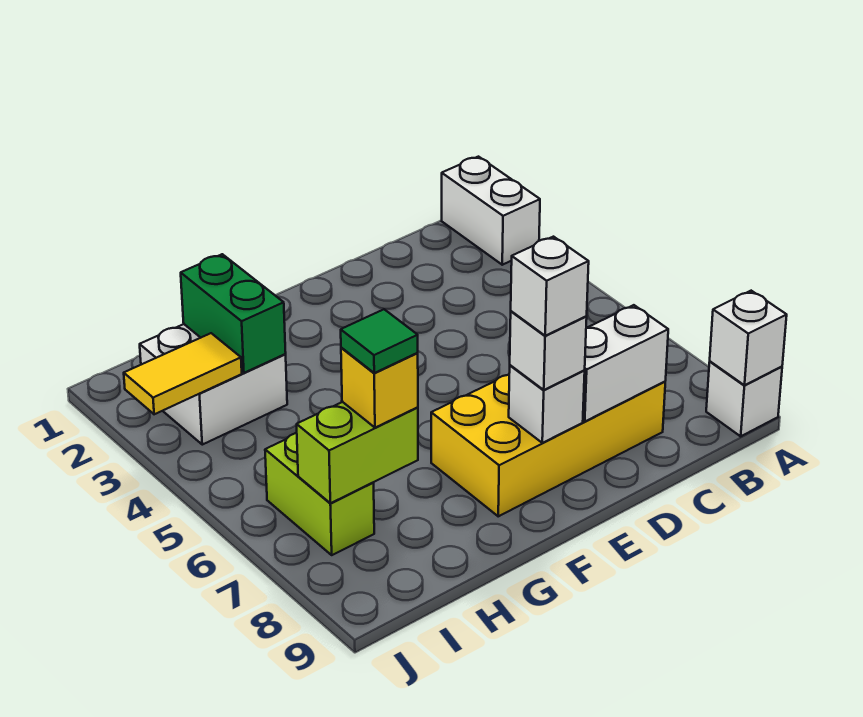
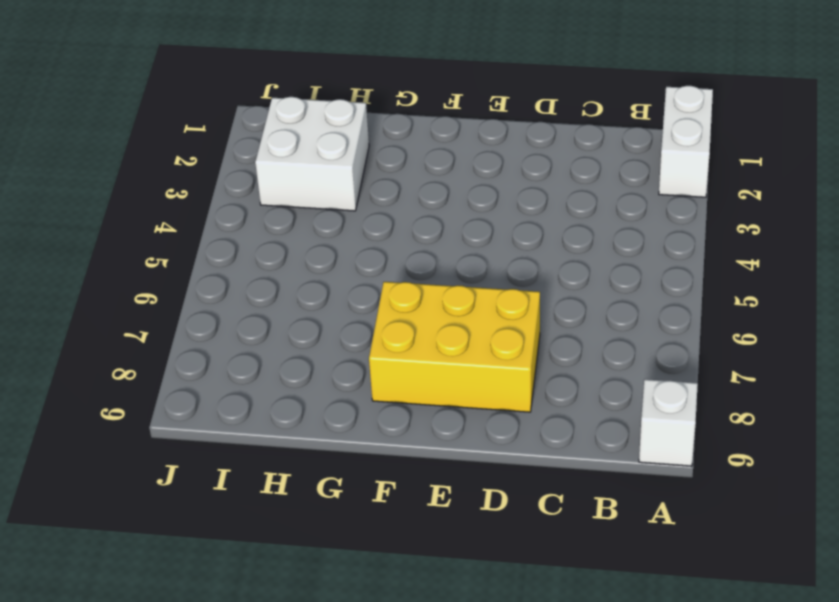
yellow brick D7:F8 level 1 -> yellow brick C7:F8 level 1
none -> lime brick I6:I7 level 1
none -> white brick A9 level 2
none -> white brick C8:D8 level 2

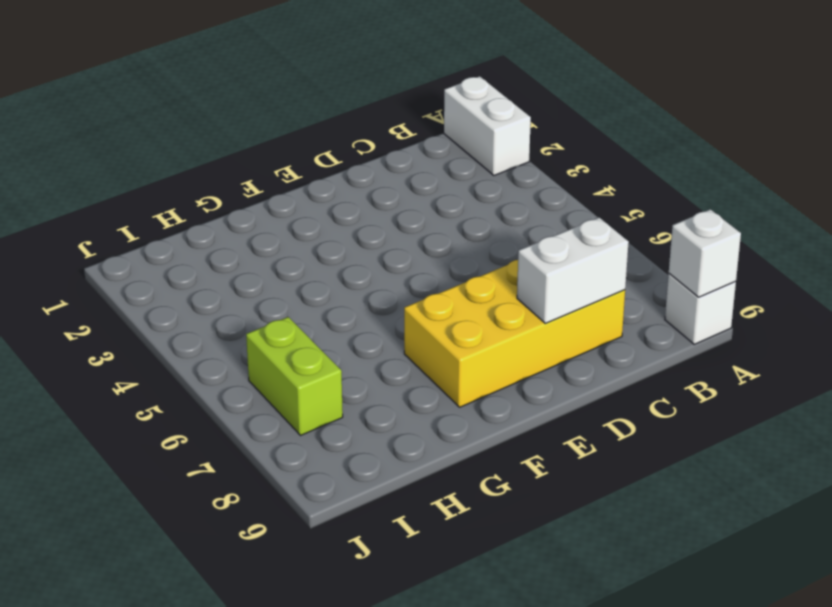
none -> white brick H2:I3 level 1
none -> white brick E8 level 2
none -> green brick H2:H3 level 2

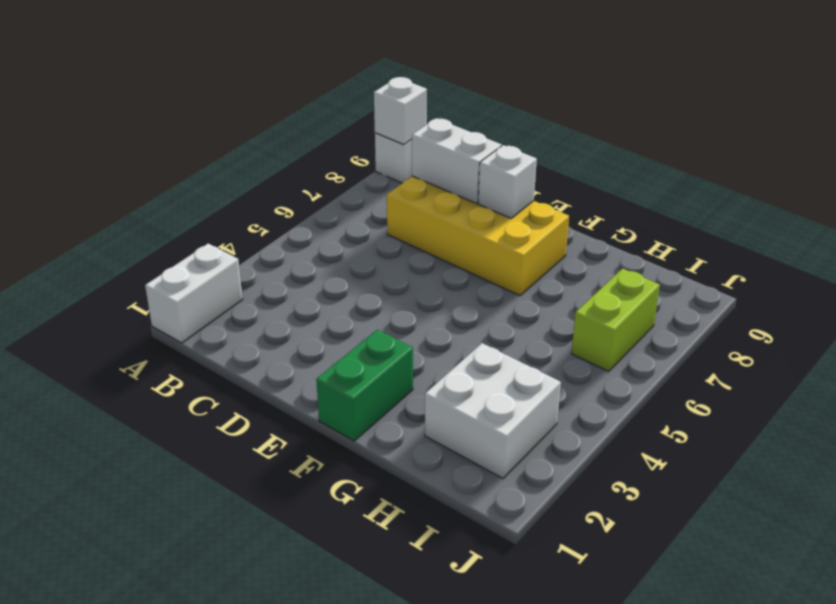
green brick F1:F2 level 1 -> green brick H2:H3 level 2
none -> lime brick H7:I7 level 2
none -> yellow tile I3:J3 level 2
none -> white brick E8 level 3

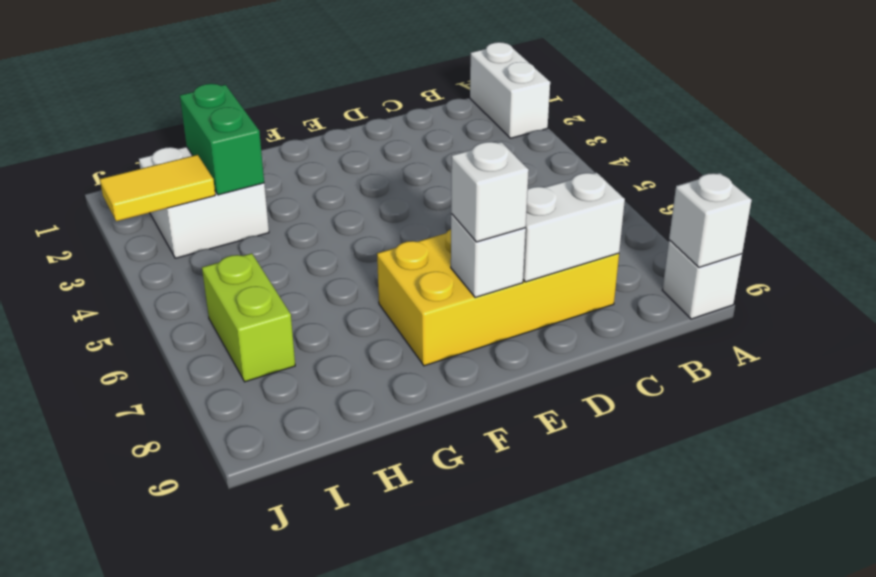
none -> lime brick H7:I7 level 2
none -> yellow brick H7 level 3
none -> white brick E8 level 4

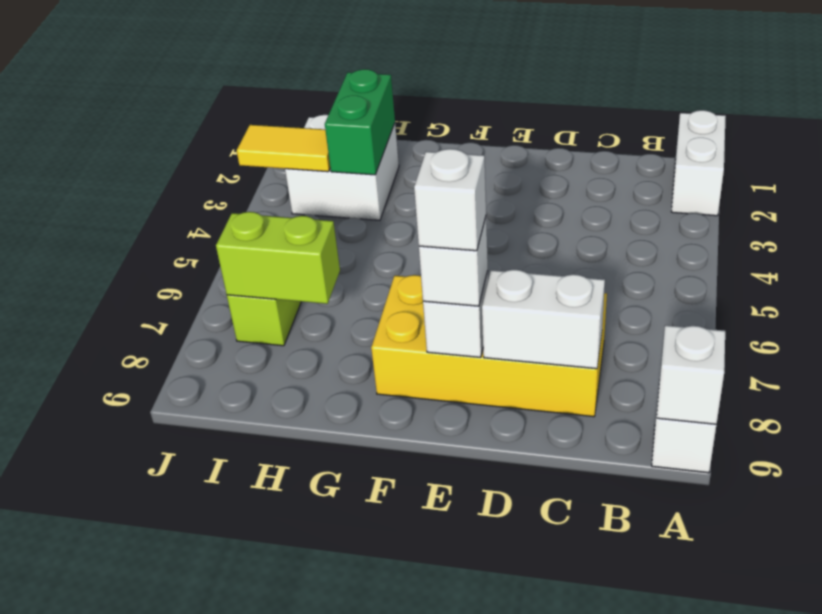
none -> yellow brick H7 level 3
none -> green tile H7 level 4

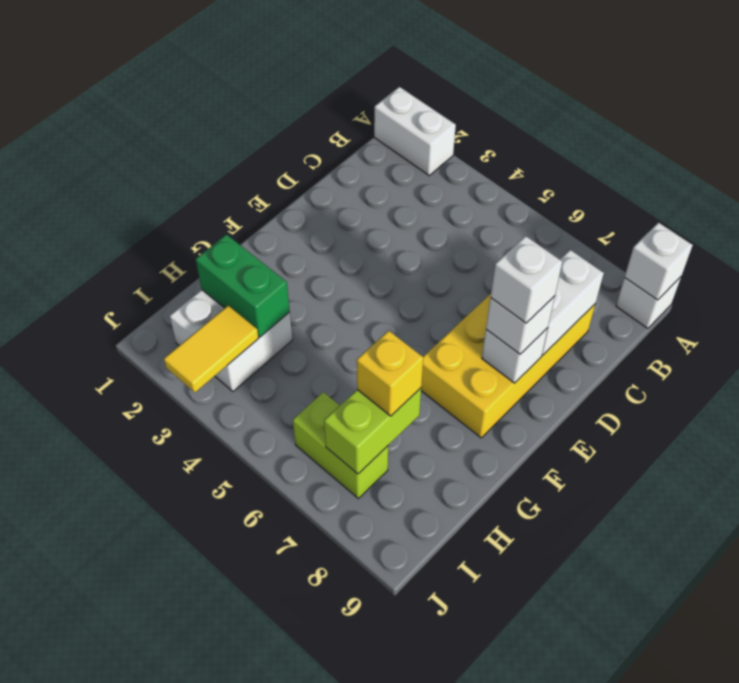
none -> green tile H7 level 4

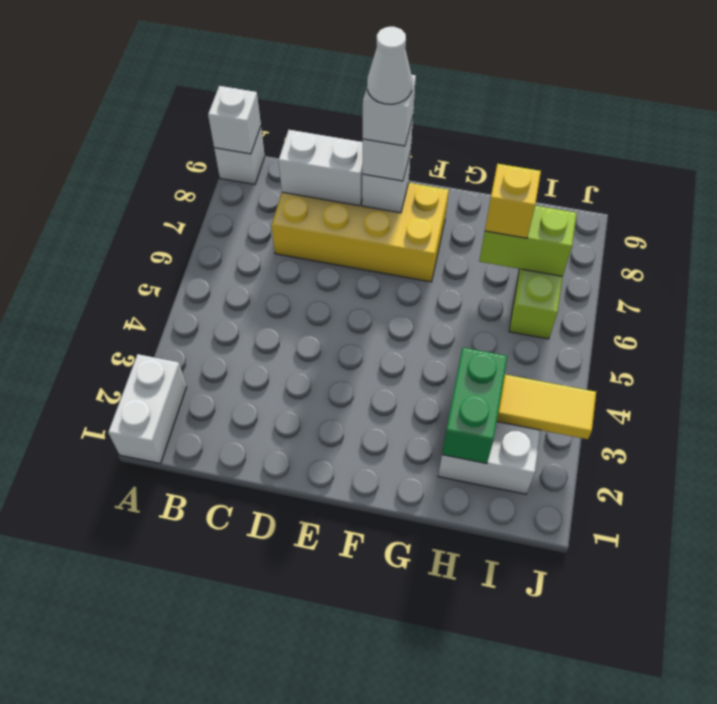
white cone E8 level 5 -> none
none -> green tile H7 level 4

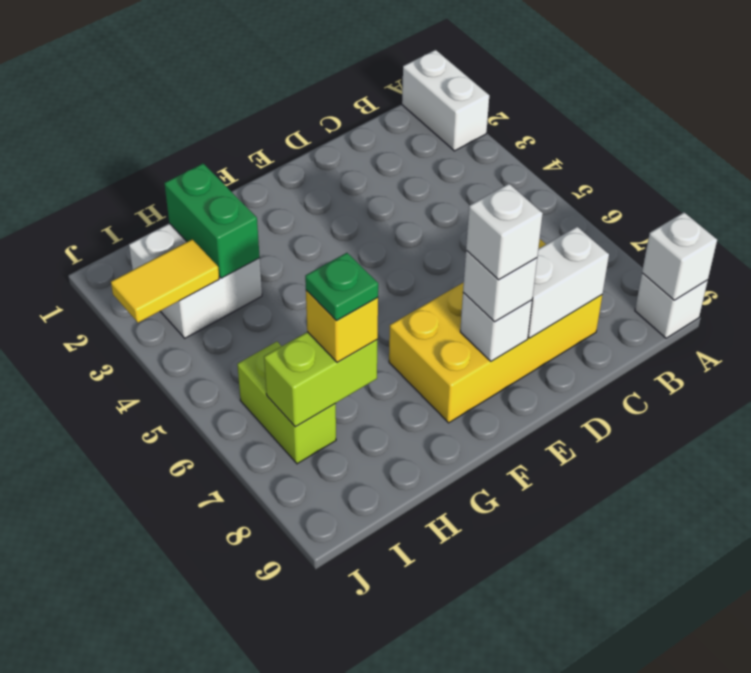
green plate H7 level 4 -> green tile H7 level 4

